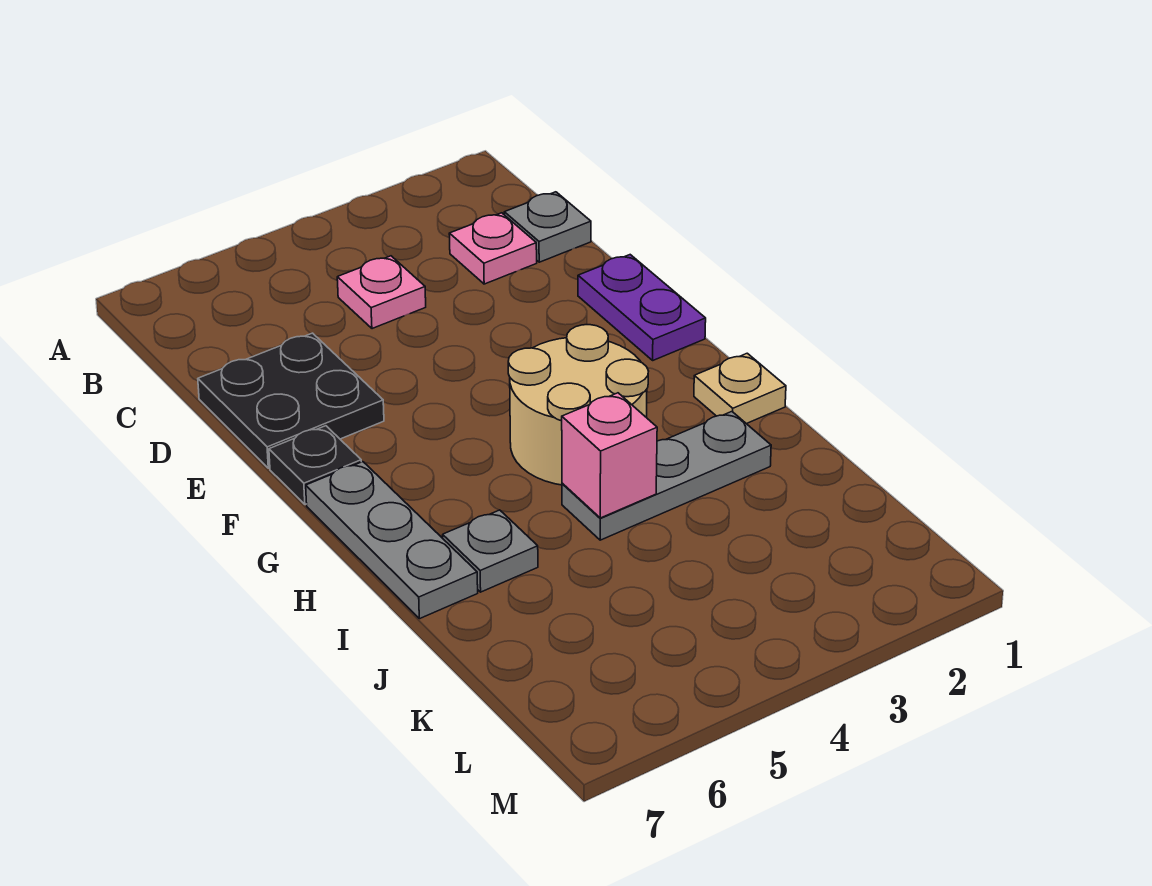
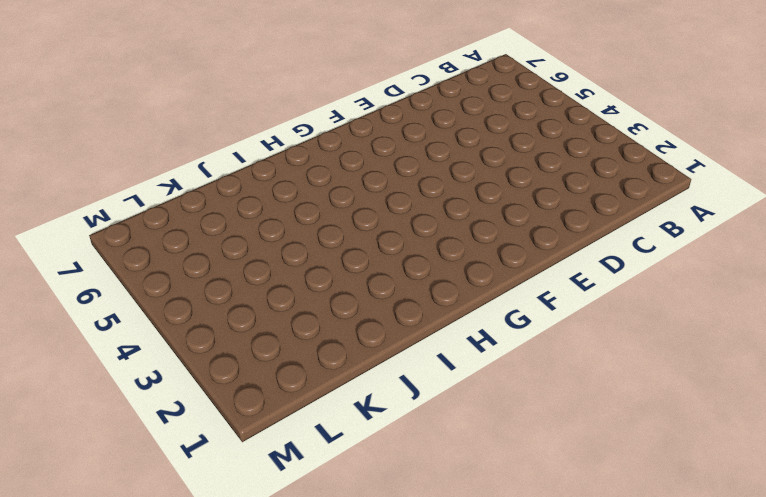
none -> grey plate C1 level 1
none -> pink plate C2 level 1
none -> pink plate C4 level 1

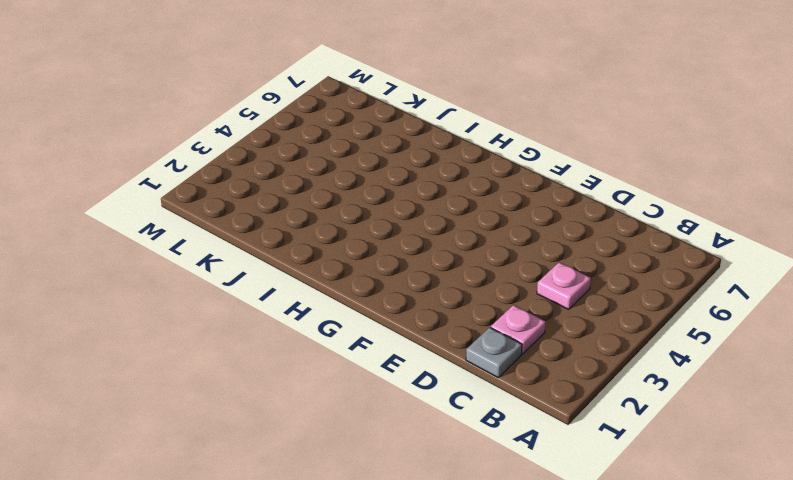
none -> black plate D6:E7 level 1
none -> purple plate E1:F1 level 1
none -> black plate F7 level 1

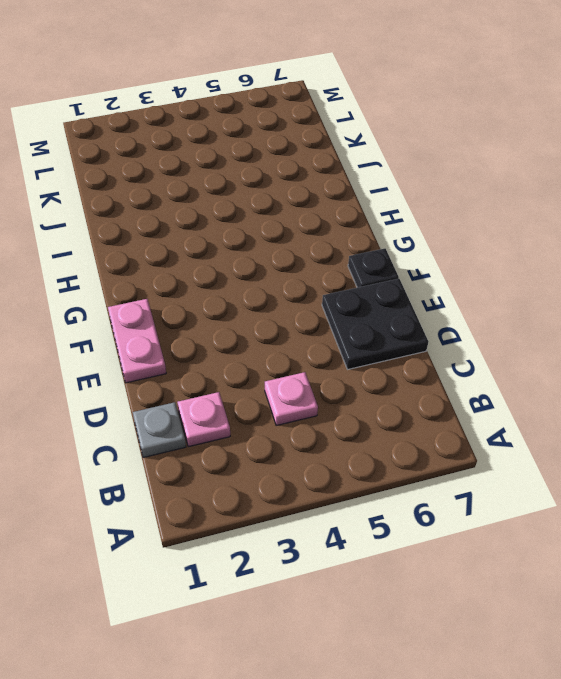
pink plate E1:F1 level 1 -> purple plate E1:F1 level 1
none -> tan round brick G3:H4 level 1
none -> grey plate G7:I7 level 1
none -> tan plate H1 level 1

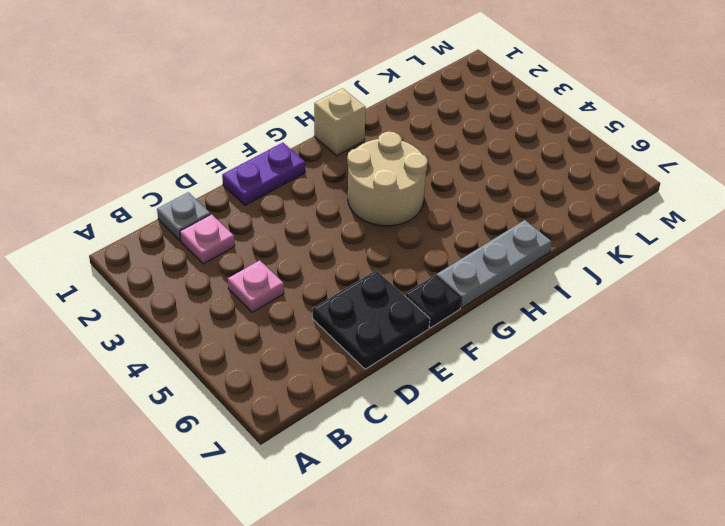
tan brick H1 level 1 -> tan plate H1 level 1
none -> grey plate I2:I4 level 1
none -> grey plate I6 level 1
none -> pink brick I4 level 2

